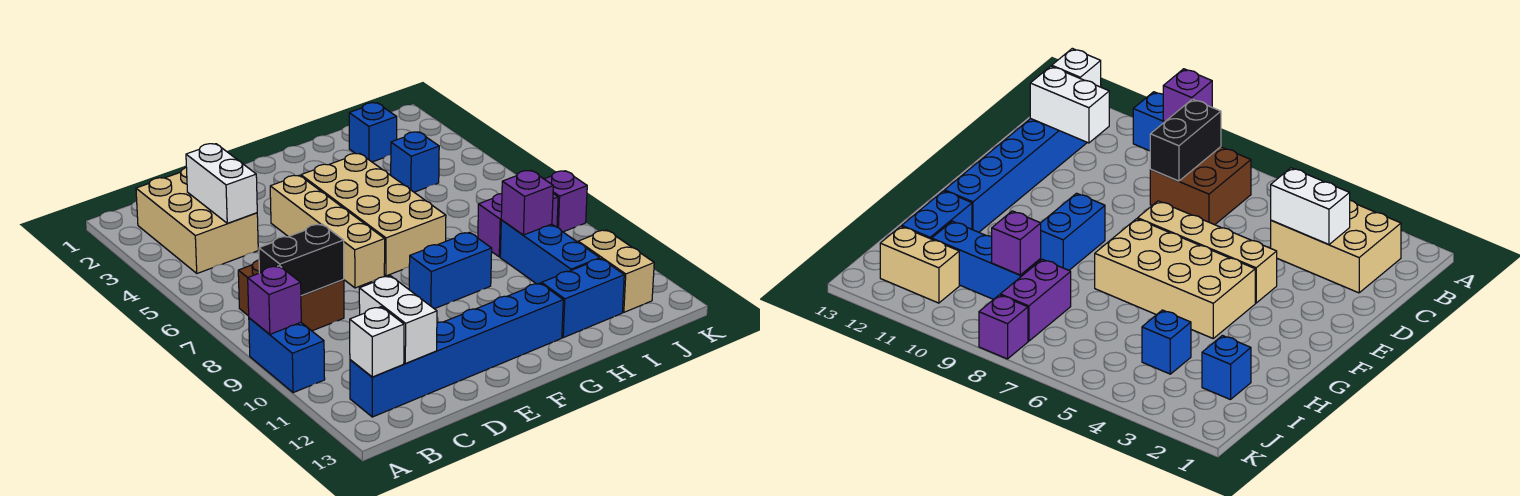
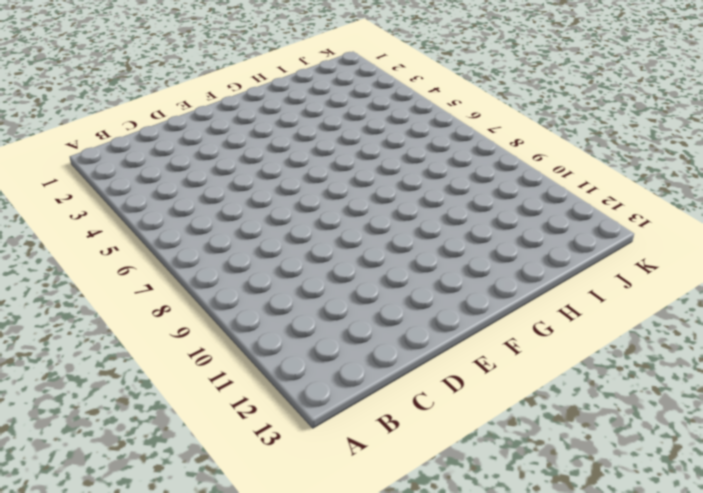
none -> blue brick A9:A10 level 1
none -> tan brick B2:C4 level 1
none -> brown brick B7:C8 level 1

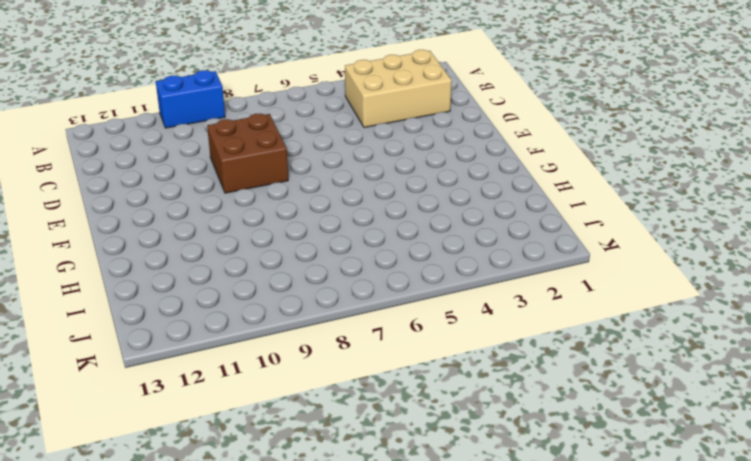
brown brick D8:E9 level 1 -> brown brick B7:C8 level 1
none -> blue brick B12:G12 level 1
none -> tan brick E4:E7 level 1
none -> tan brick F4:G7 level 1

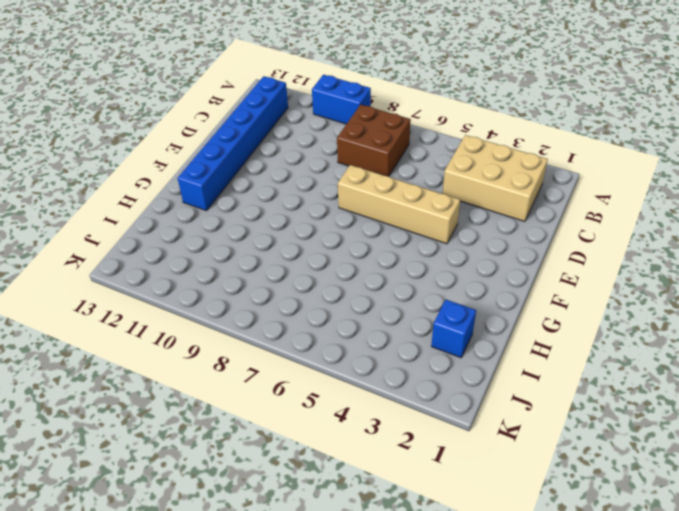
none -> tan brick F4:G7 level 1
none -> blue brick F9:G9 level 1
none -> blue brick H12:I12 level 1

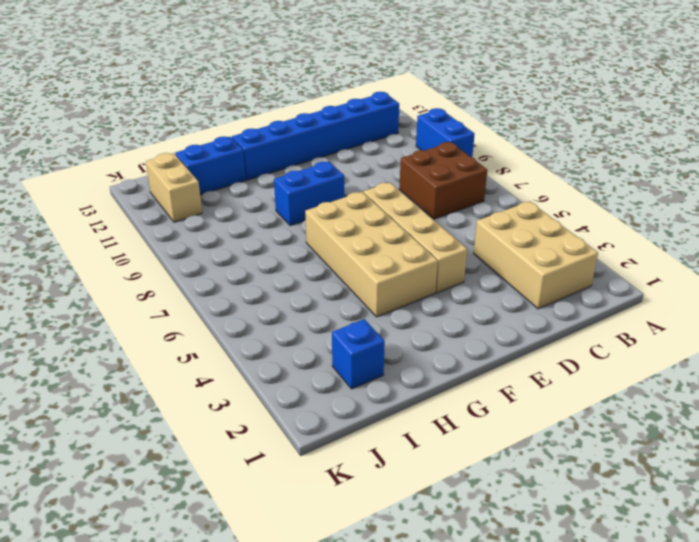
none -> blue brick I4 level 1
none -> purple brick I8:J8 level 1
none -> blue brick I9:I11 level 1

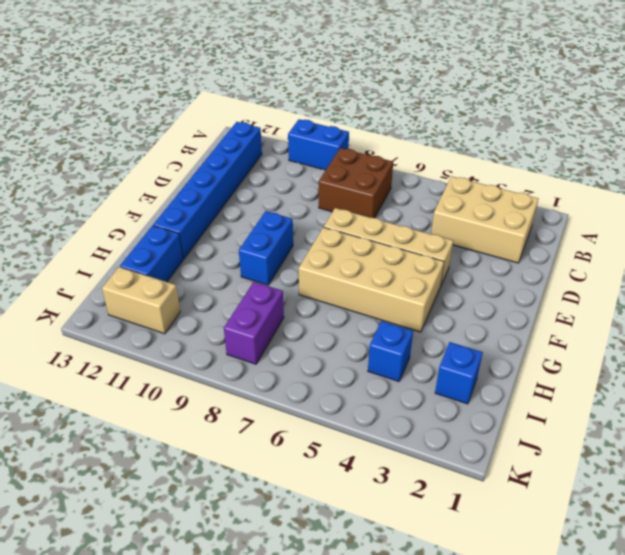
none -> blue brick I9:I11 level 1
none -> purple brick K8 level 1
none -> purple brick A9 level 2

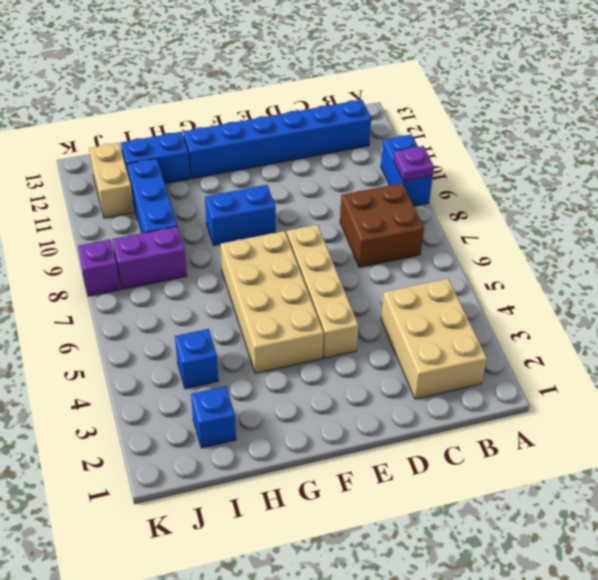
purple plate A9 level 2 -> purple brick A9 level 2
none -> black brick B8:C8 level 2
none -> white brick B12 level 2
none -> white brick C3:C4 level 2

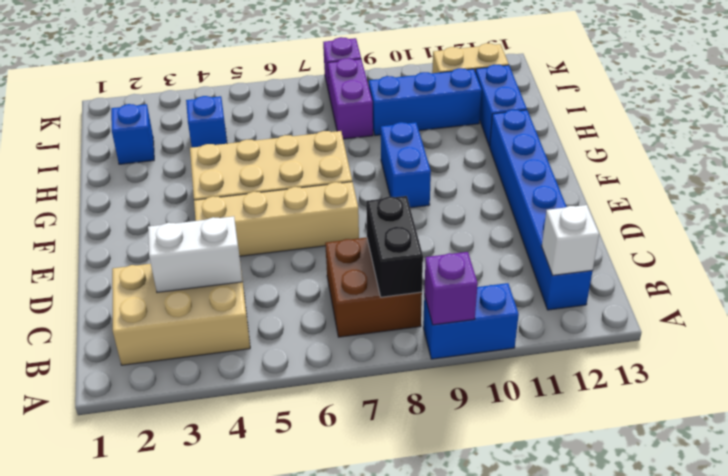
none -> white brick C11:C12 level 2
none -> purple brick I9 level 2

